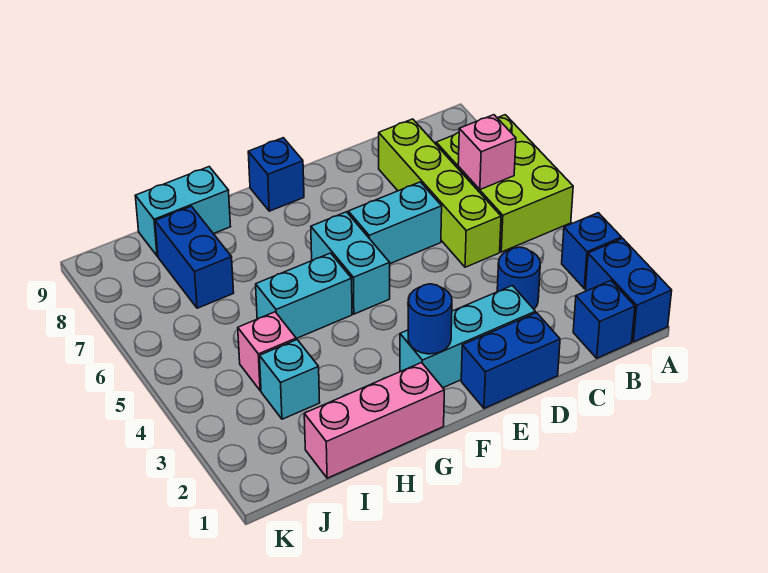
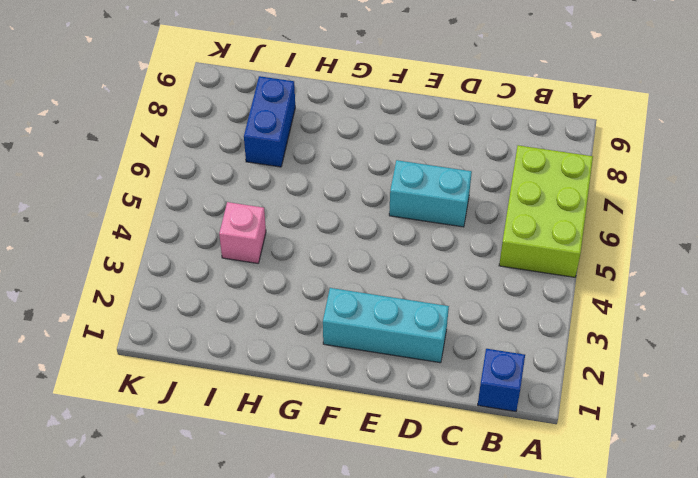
none -> blue brick A1:A2 level 1
none -> blue brick A3 level 1
none -> blue round brick C3 level 1

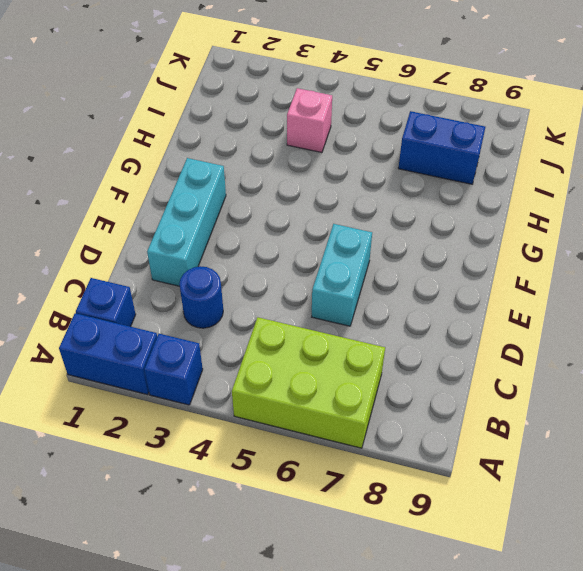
none -> lime brick C5:C8 level 1
none -> blue brick D1:E1 level 1
none -> cyan brick F5:F6 level 1

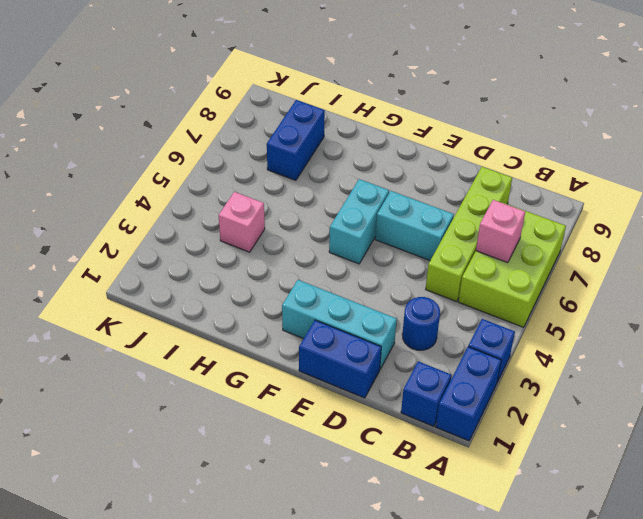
none -> blue brick F9 level 1
none -> pink brick G1:I1 level 1
none -> cyan brick G5:H5 level 1

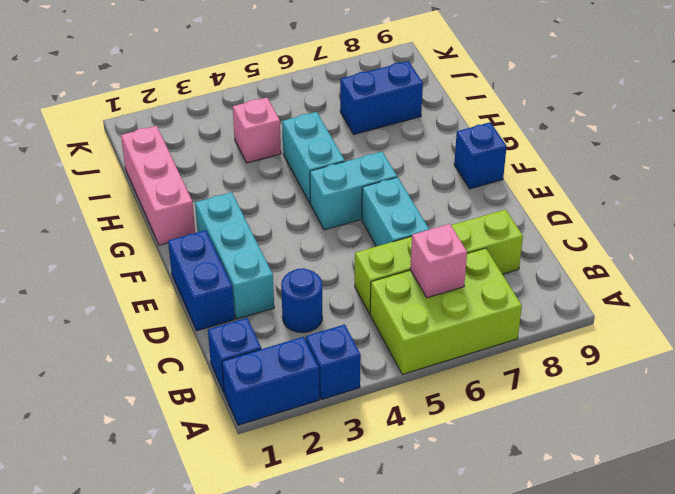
none -> cyan brick H9:I9 level 1
none -> cyan brick I3 level 1
none -> blue round brick F2 level 2

